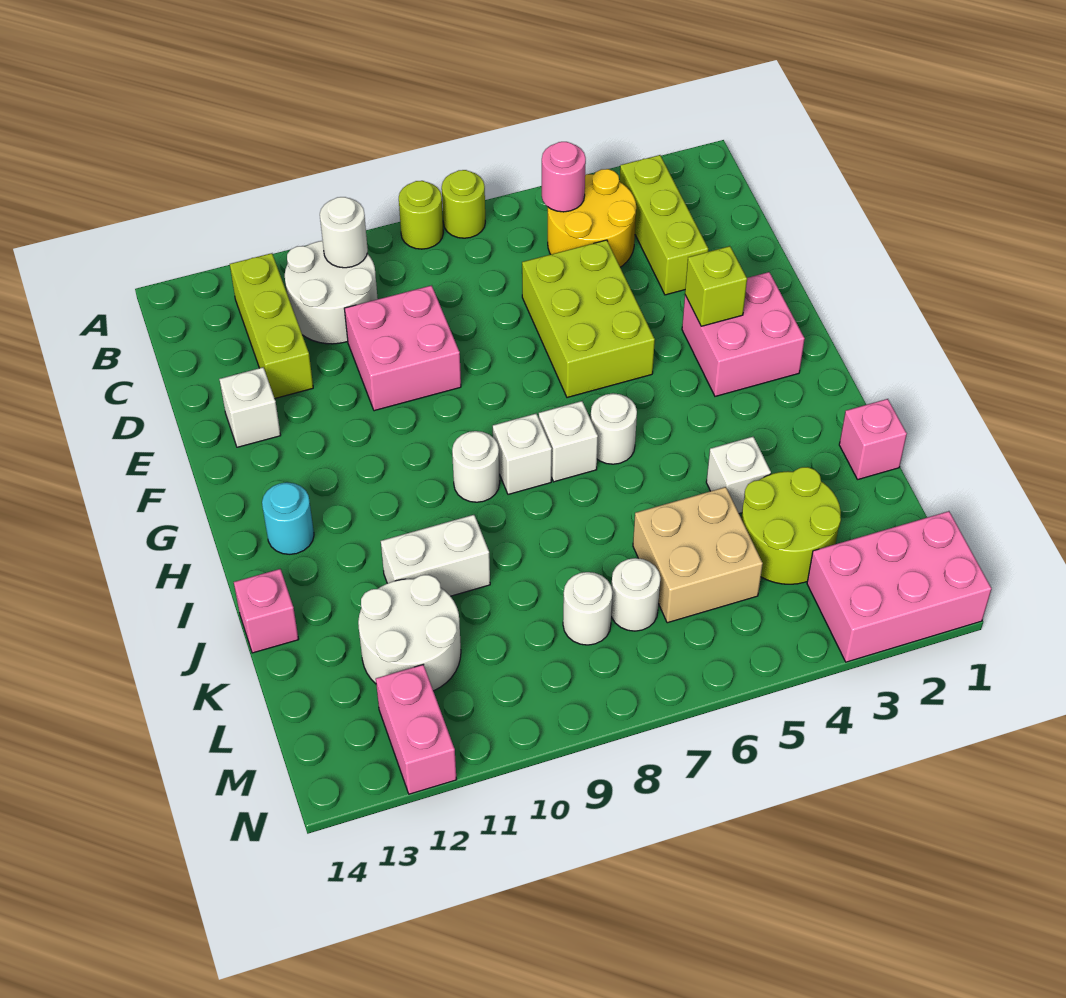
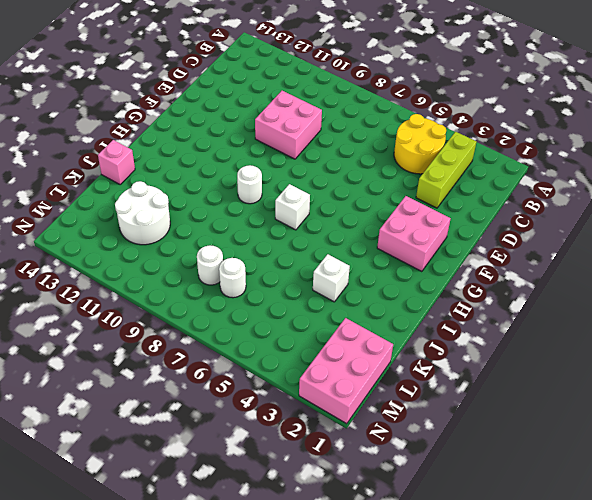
pink brick L1:N2 level 1 -> pink brick M1:N3 level 1
none -> lime round brick A7 level 1
none -> lime round brick A8 level 1
none -> white round brick B10:C11 level 1

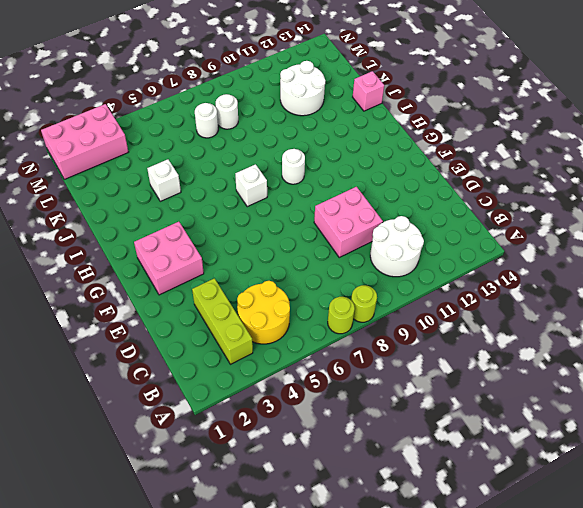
none -> lime brick B12:D12 level 1
none -> lime brick D5:F6 level 1
none -> white brick E13 level 1

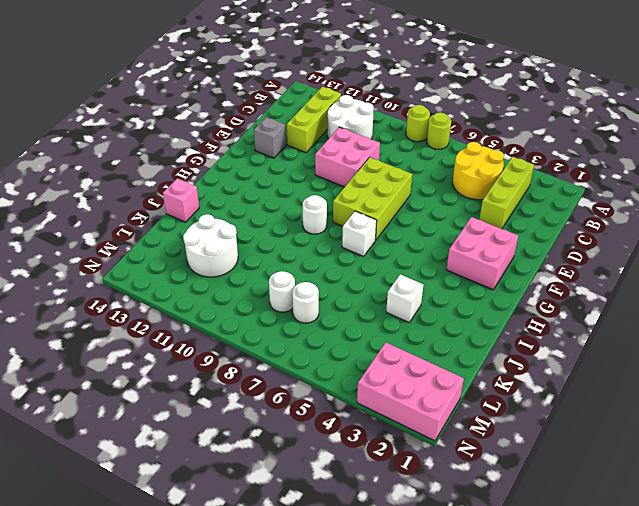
lime brick E7:G8 level 1 -> lime brick D5:F6 level 1
grey brick E13 level 1 -> white brick E13 level 1
none -> white round brick H6 level 1
none -> white brick H8 level 1
none -> cyan round brick H13 level 1

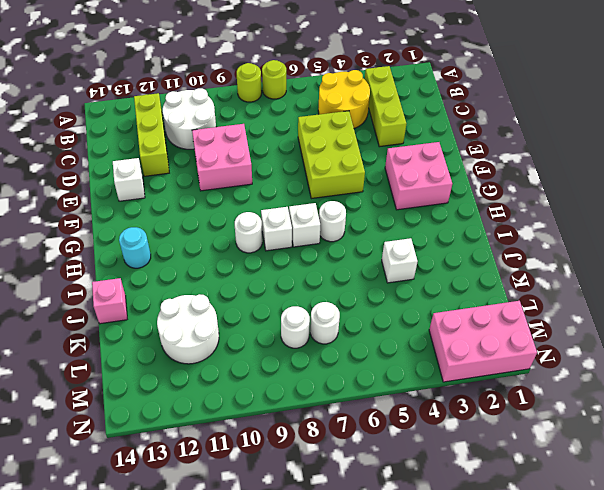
none -> pink brick J1 level 1
none -> white brick J10:J11 level 1
none -> lime round brick K3:L4 level 1

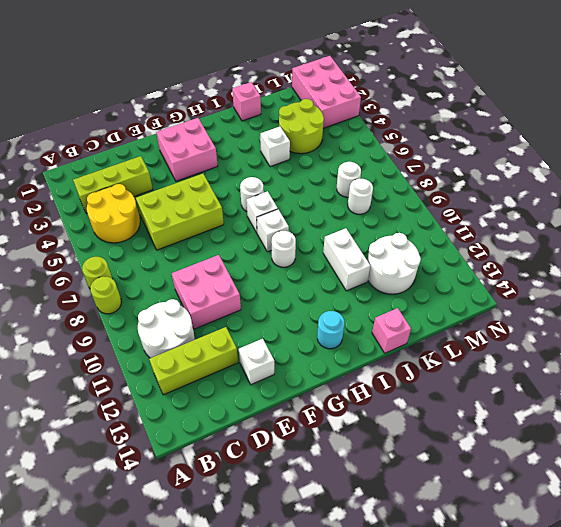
none -> tan brick K5:L6 level 1
none -> pink brick M12:N12 level 1
none -> pink round brick B5 level 2

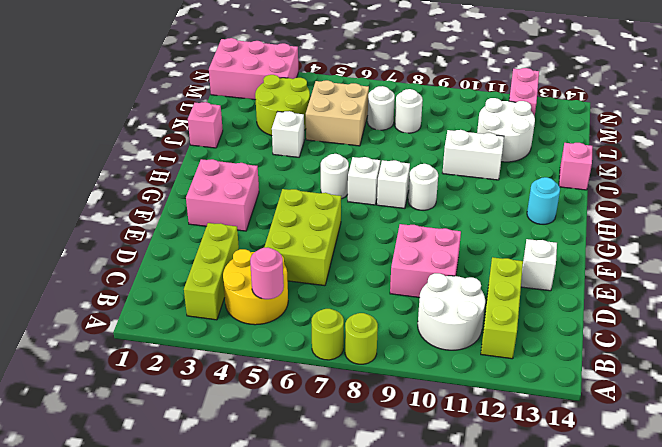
none -> white round brick B10 level 2
none -> lime brick F3 level 2

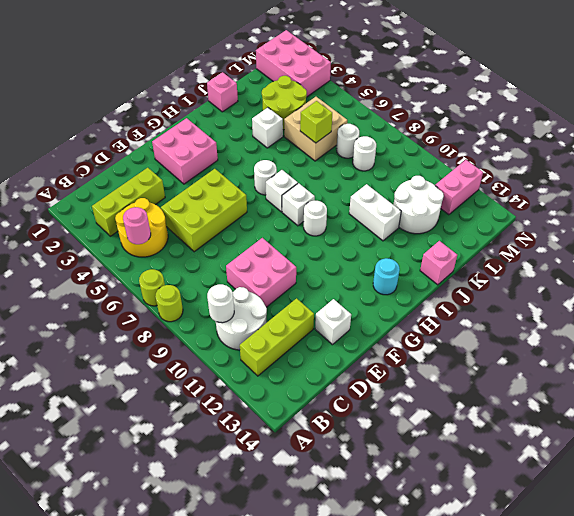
lime brick K6 level 2 -> lime brick F3 level 2

